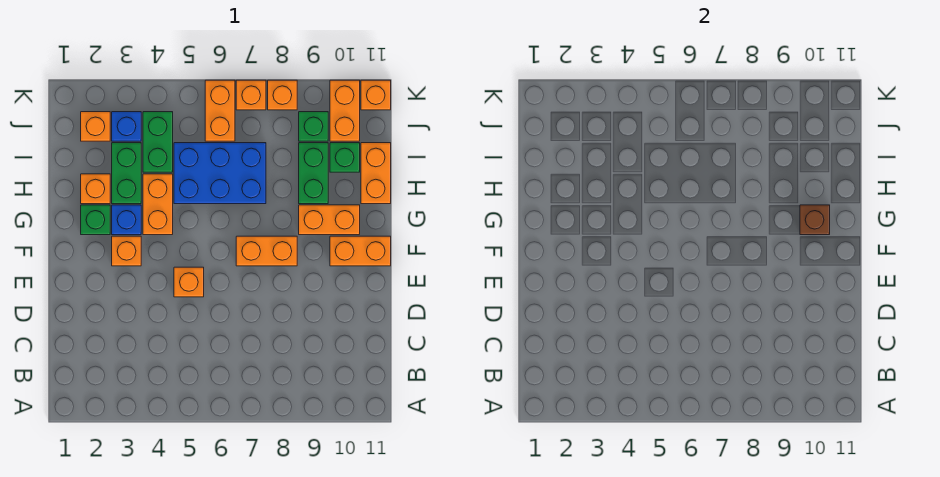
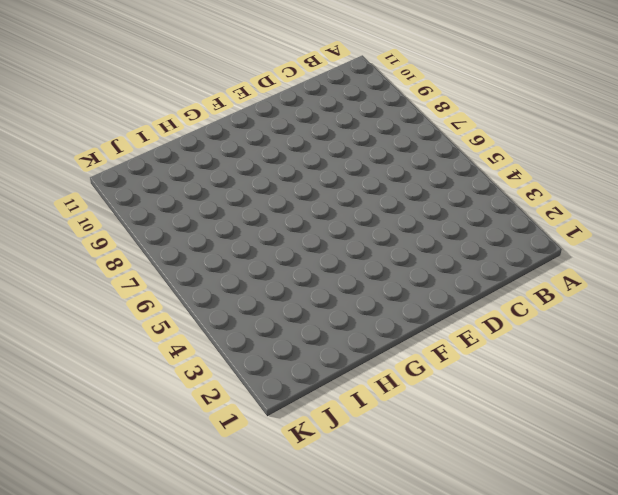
none -> orange brick E5 level 1
none -> orange brick F3 level 1
none -> orange brick F7:F8 level 1

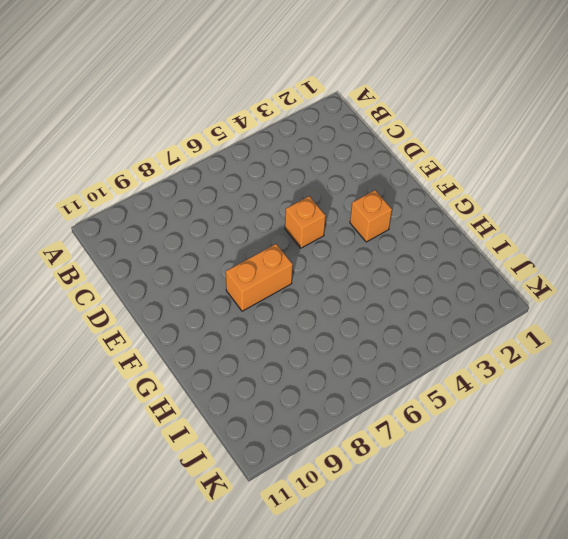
none -> orange brick F10:F11 level 1
none -> green brick G2 level 1
none -> blue brick G3 level 1

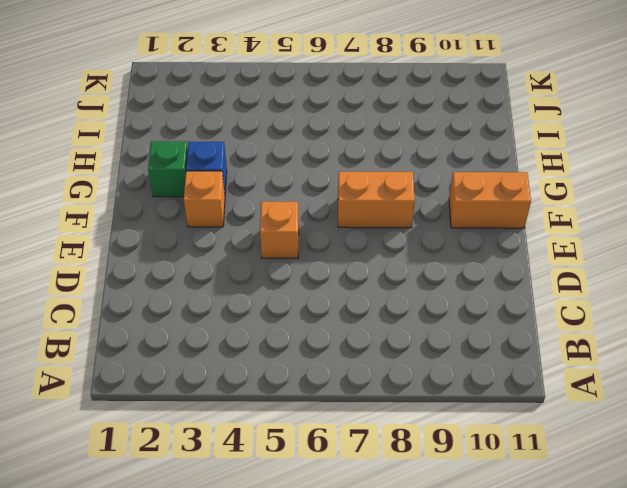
none -> orange brick G4:H4 level 1
none -> orange brick G9:G10 level 1
none -> orange brick H2 level 1

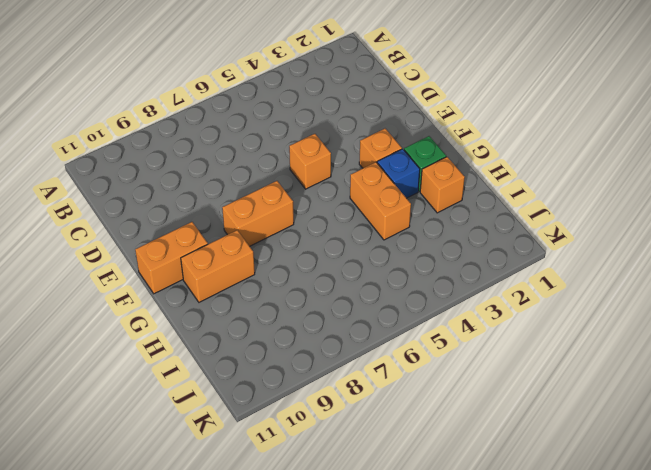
none -> green brick H3:I3 level 1
none -> blue brick H5:I7 level 1
none -> green brick H9:I9 level 1

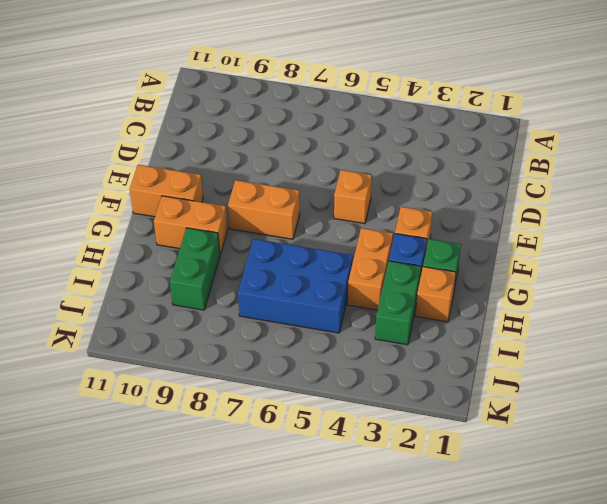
none -> orange brick H11:I11 level 1
none -> green brick I4:J4 level 1
none -> green brick I10 level 1

